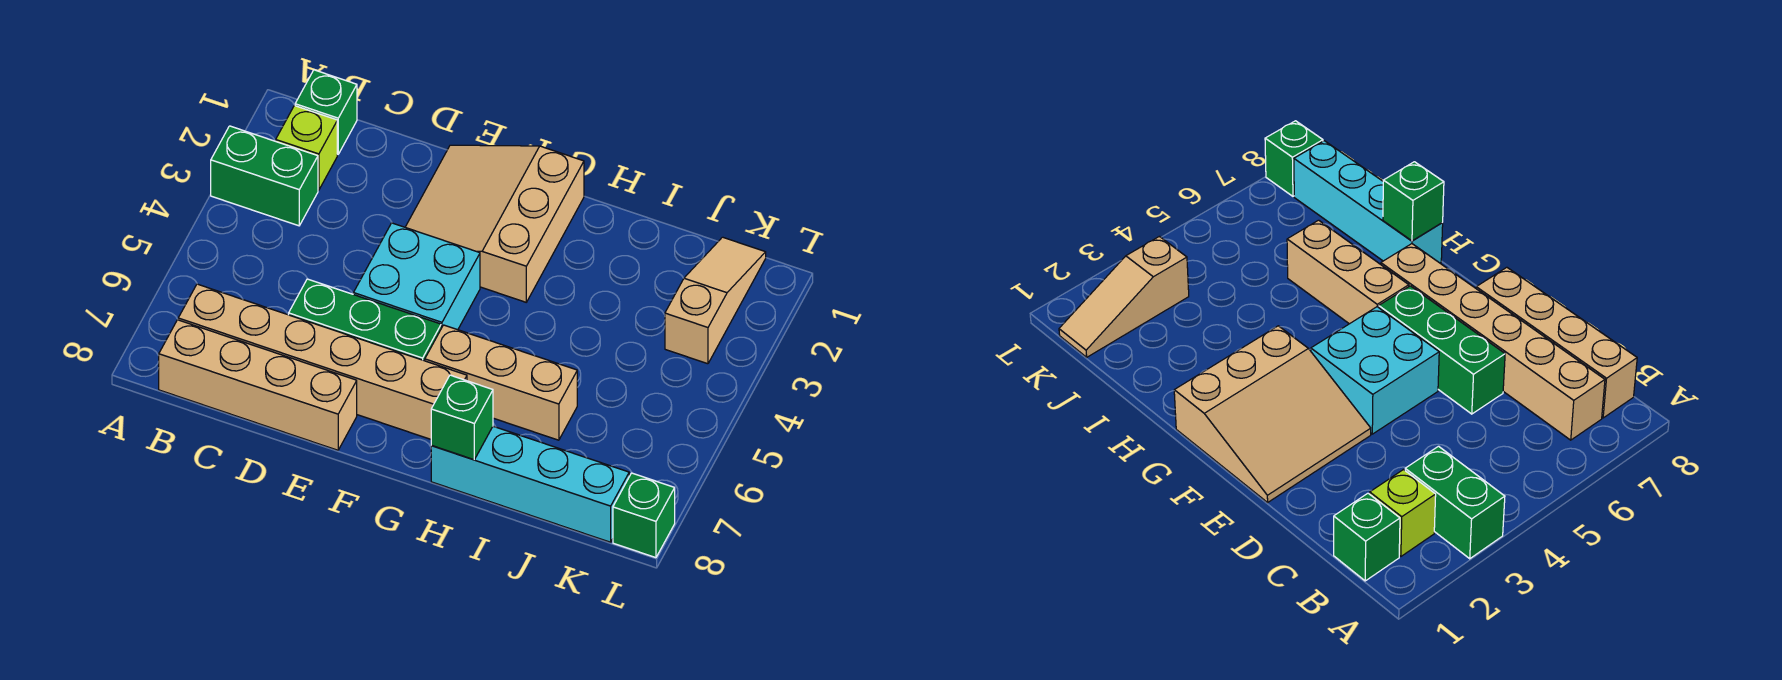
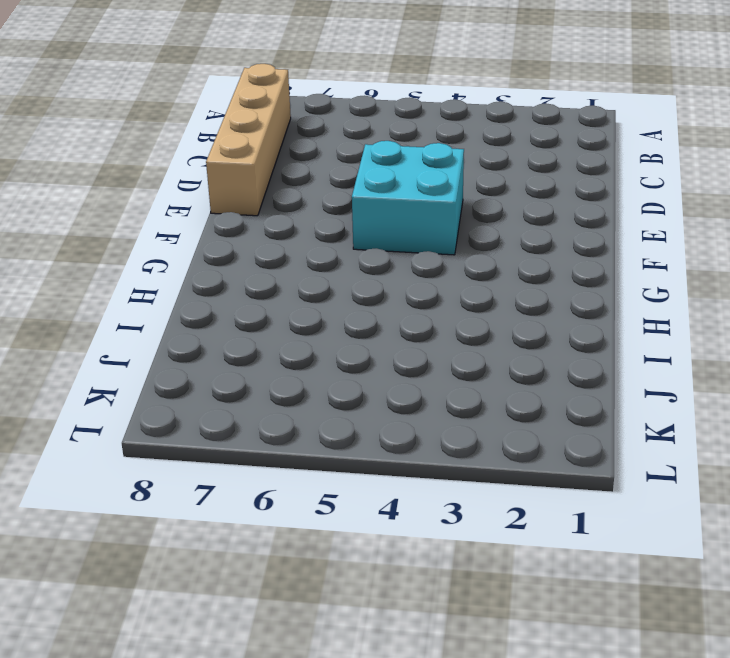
none -> green brick A3:B3 level 1
none -> green brick B1 level 1
none -> lime brick B2 level 1

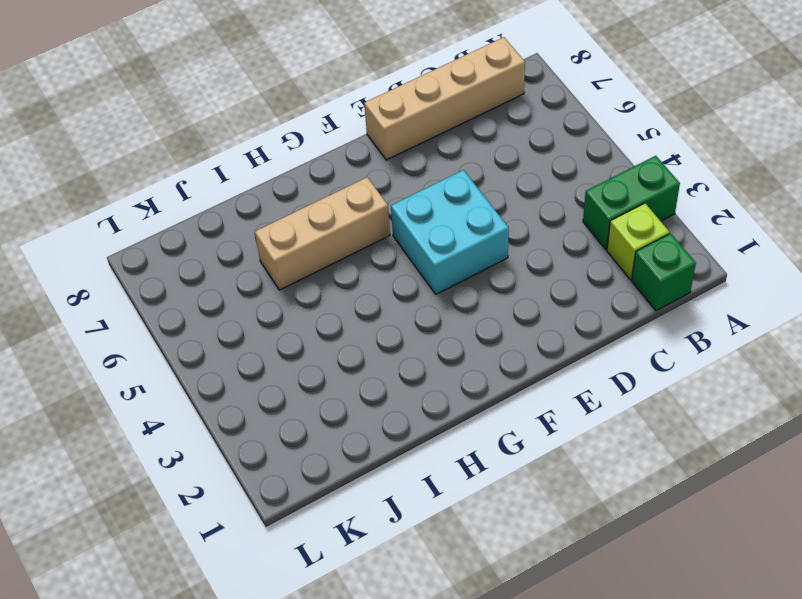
none -> tan brick B7:G7 level 1
none -> green brick D6:F6 level 1
none -> tan slope E1:G3 level 1 top G

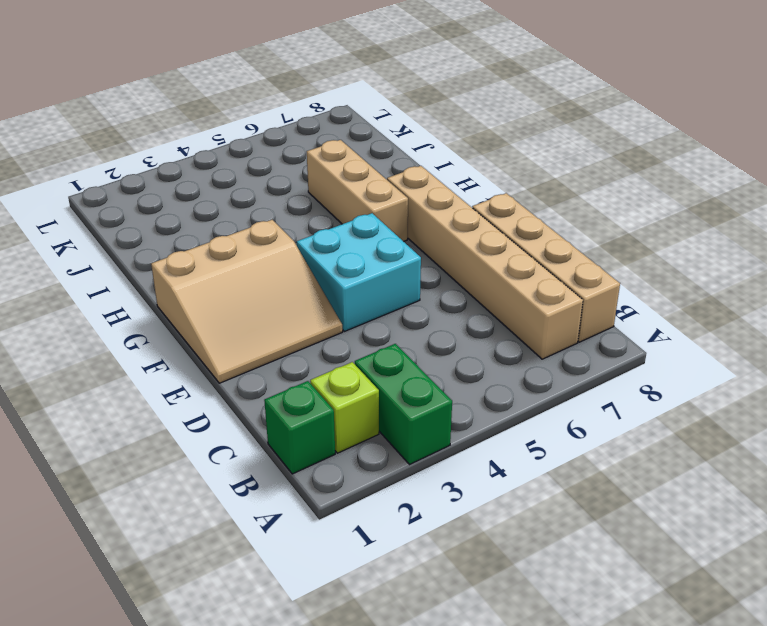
none -> green brick D6:F6 level 1
none -> cyan brick H8:K8 level 1
none -> tan slope K1:K3 level 1 top 3

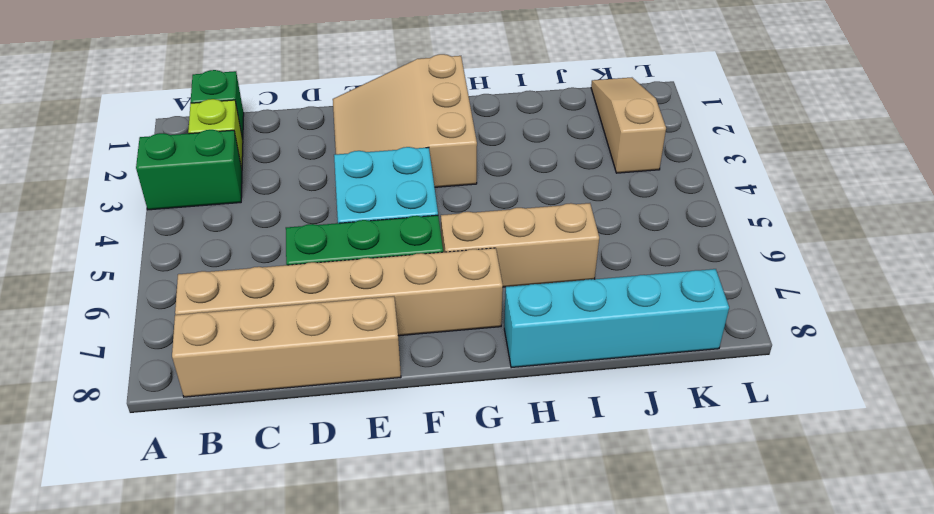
none -> green brick L8 level 1
none -> green brick H8 level 2

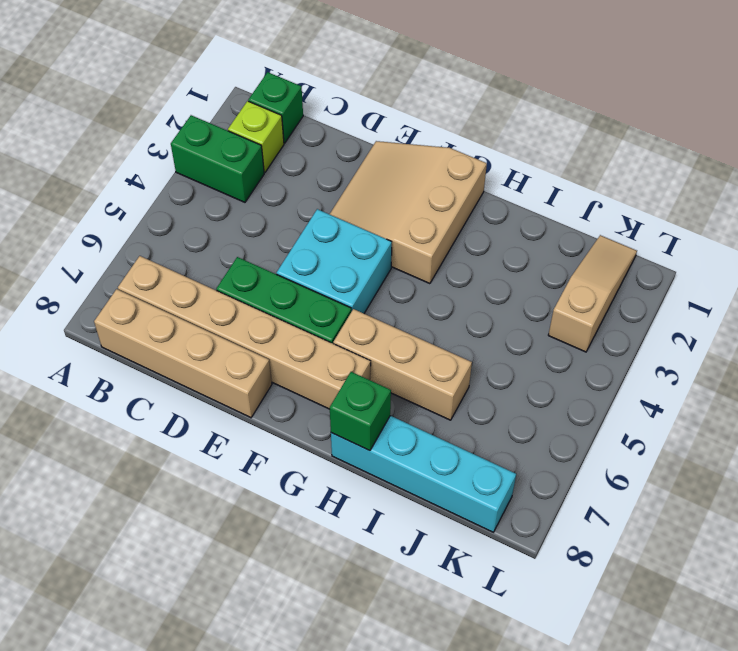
none -> green brick L8 level 1

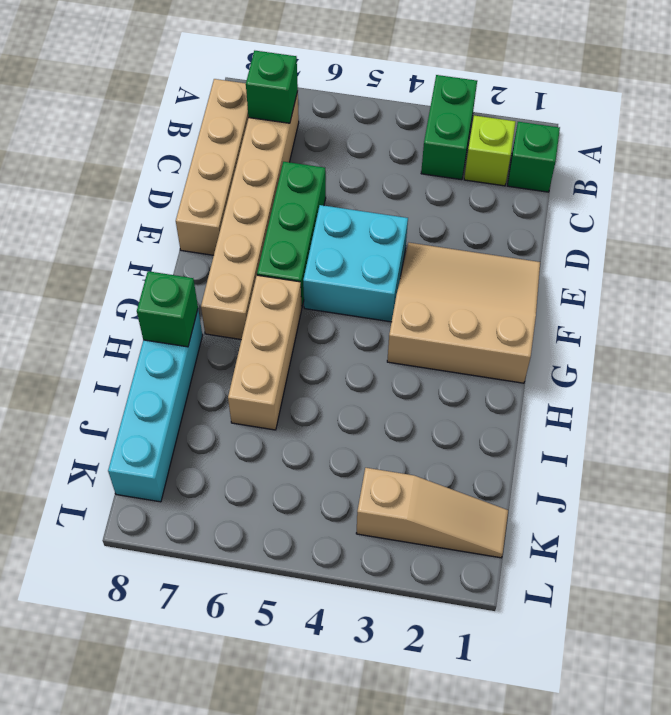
green brick B7 level 2 -> green brick L8 level 1

